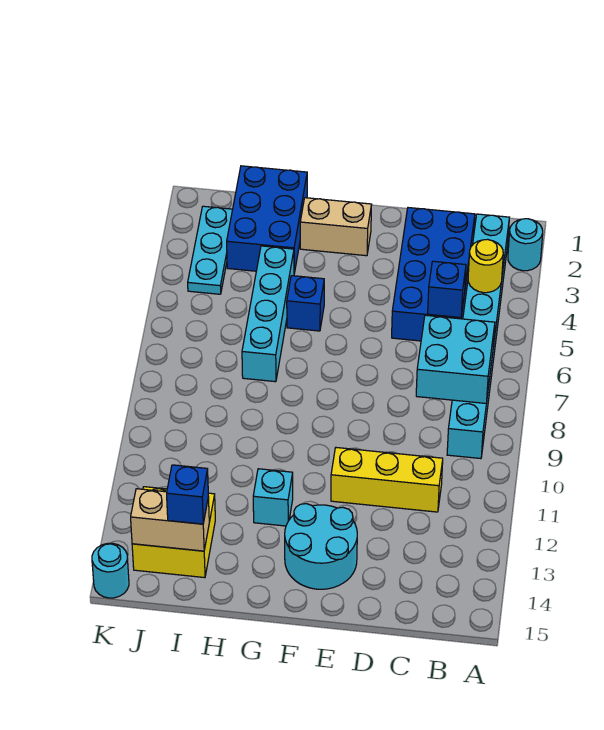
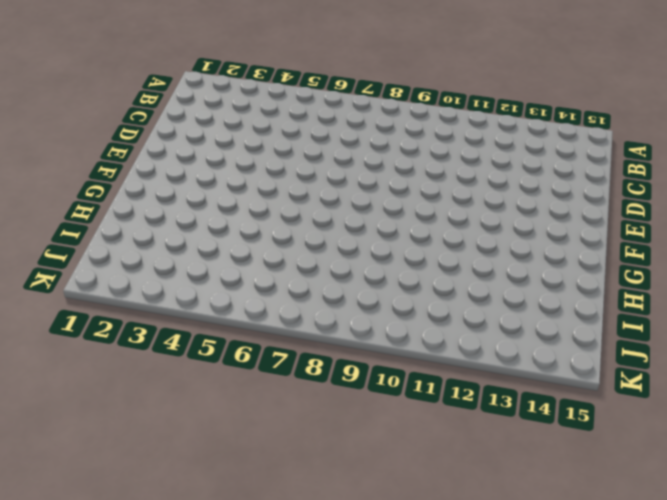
none -> cyan round brick A2 level 1
none -> cyan brick B2:B9 level 1
none -> blue brick C2:D5 level 1

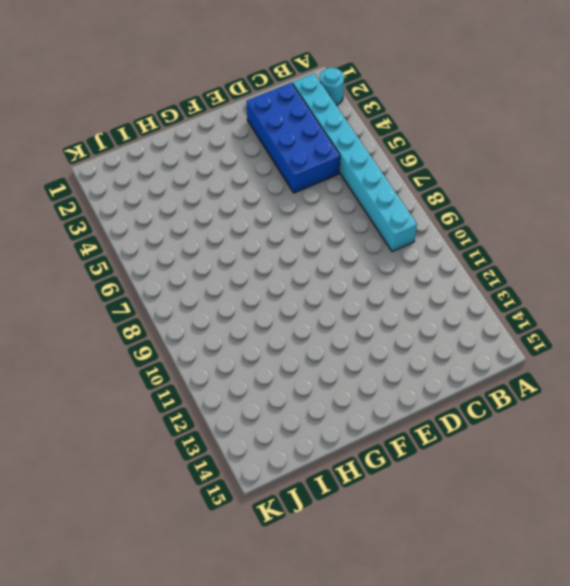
none -> yellow brick C11:E11 level 1
none -> cyan round brick E13:F14 level 1
none -> tan brick F2:G2 level 1

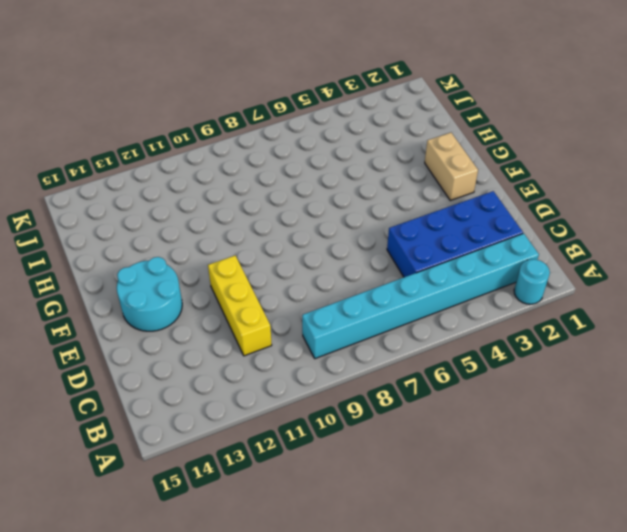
none -> blue brick G5 level 1
none -> cyan brick G12 level 1
none -> blue brick H1:I3 level 1

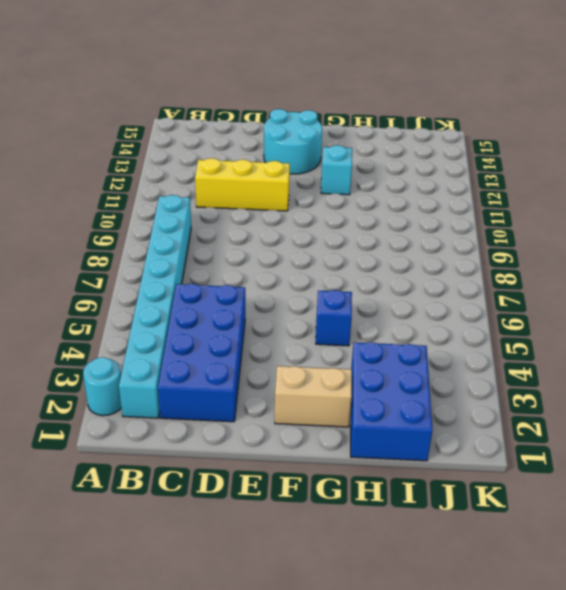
none -> cyan brick H4:H7 level 1
none -> yellow brick I13:J14 level 1
none -> cyan plate J2:J4 level 1

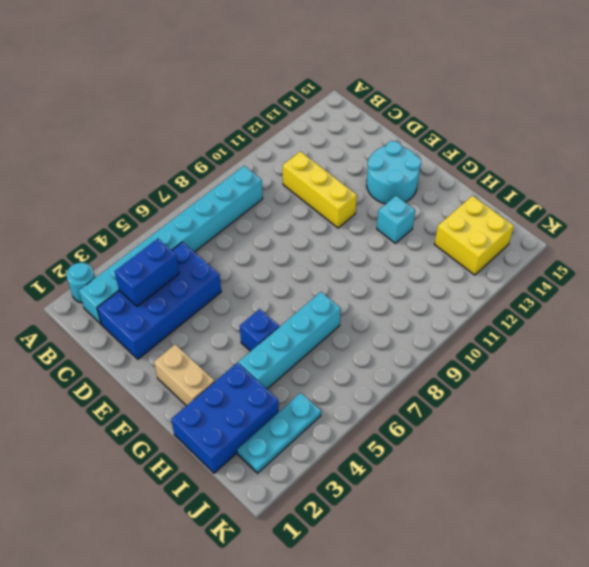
blue brick C3:C4 level 2 -> none
none -> cyan round brick K15 level 1
none -> yellow round brick B4 level 2
none -> cyan brick B7:C8 level 2

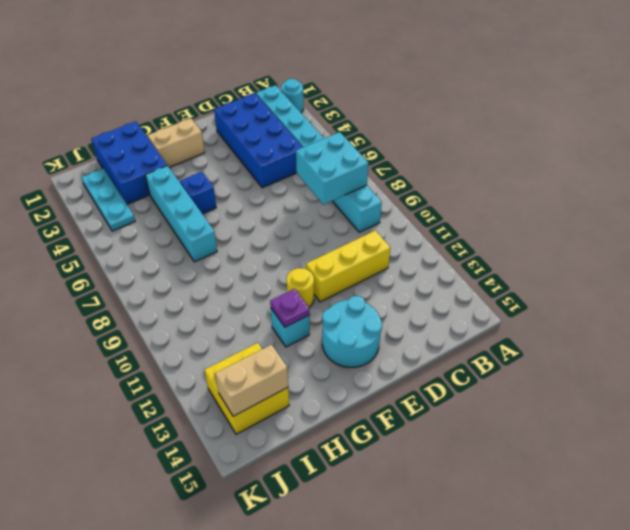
yellow round brick F11 level 1 -> yellow round brick B4 level 2
purple plate G12 level 2 -> none
none -> cyan round brick K15 level 1
none -> blue brick C5 level 2
none -> blue brick I14 level 3

